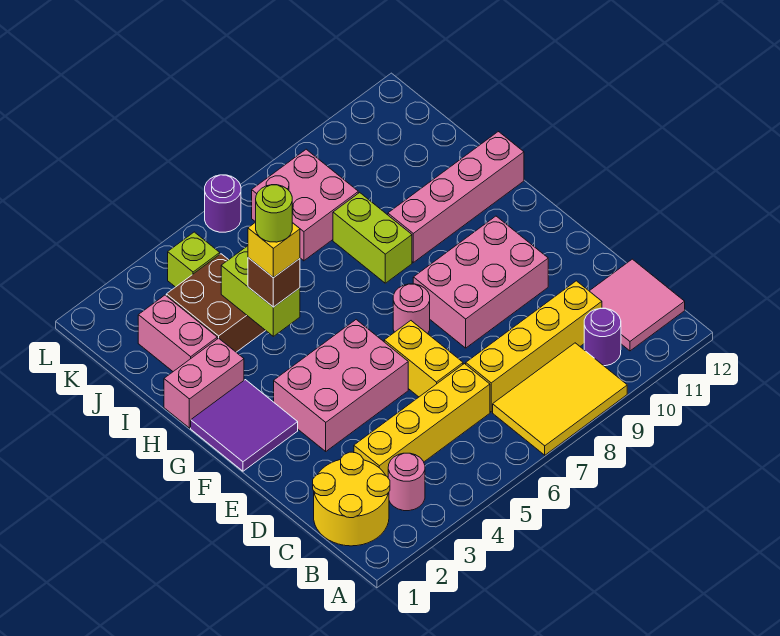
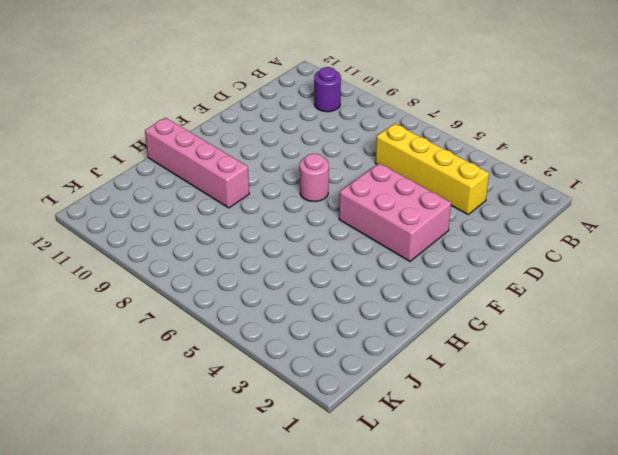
none -> yellow tile A7:B9 level 1
none -> yellow round brick B1:C2 level 1
none -> pink round brick B3 level 1

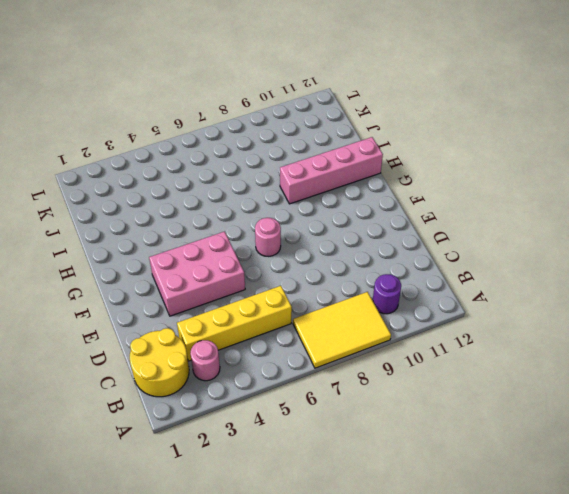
none -> pink tile B11:C12 level 1
none -> yellow brick C7:C10 level 1
none -> yellow brick D6:E6 level 1

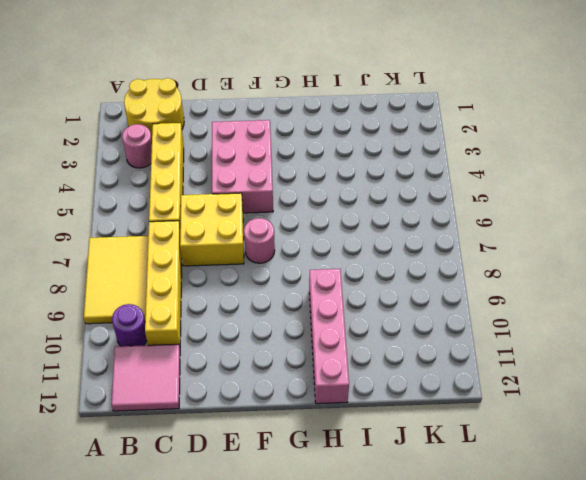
yellow brick D6:E7 level 1 -> yellow brick D6:E6 level 1
none -> pink brick E8:F10 level 1
none -> purple tile F1:G2 level 1
none -> pink brick H1:H2 level 1

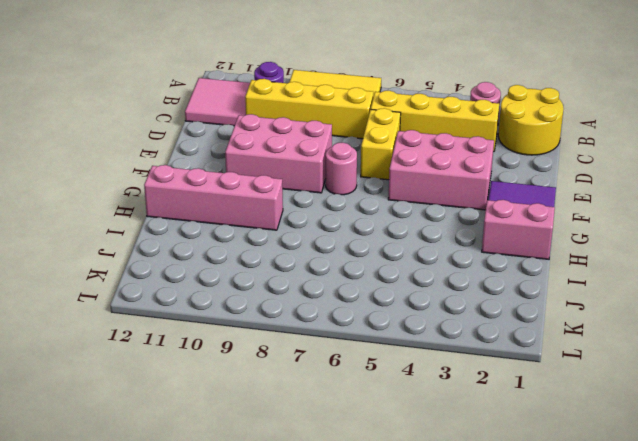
none -> lime brick H8:I8 level 1
none -> pink brick I2:J2 level 1
none -> brown brick I3:J4 level 1

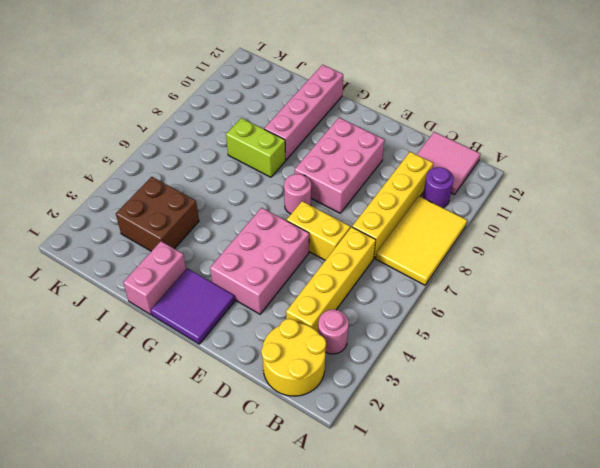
none -> pink brick I2:J2 level 1
none -> pink brick J7:K8 level 1
none -> lime brick K4 level 1

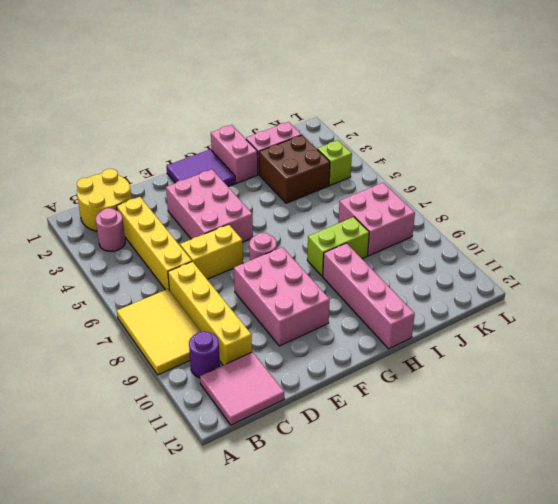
none -> purple round brick L6 level 1
none -> lime brick H4:I4 level 2
none -> brown brick H4 level 3

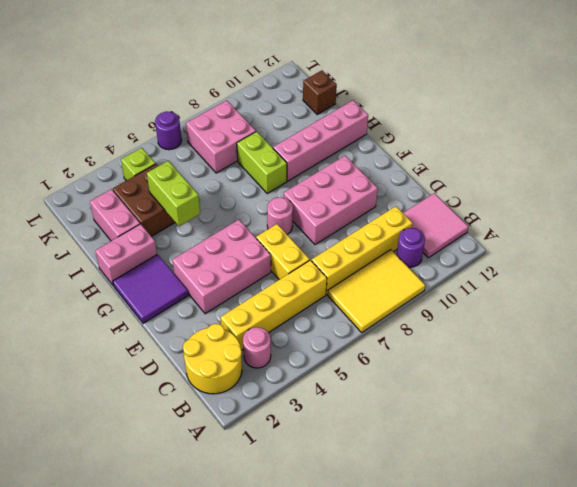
brown brick J12 level 1 -> brown brick H4 level 3
none -> yellow brick H4 level 4
none -> lime round brick H4 level 5

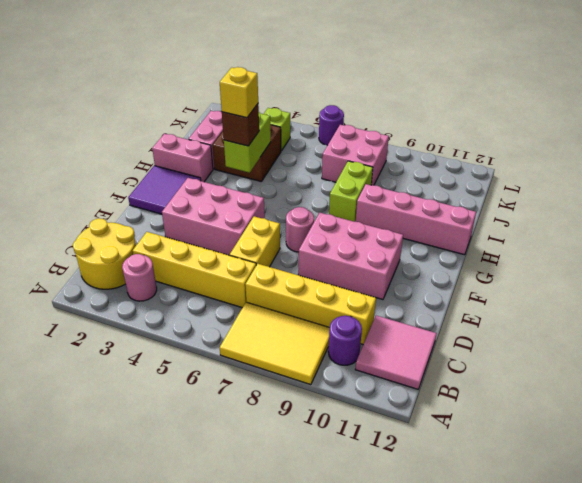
none -> lime round brick H4 level 5

